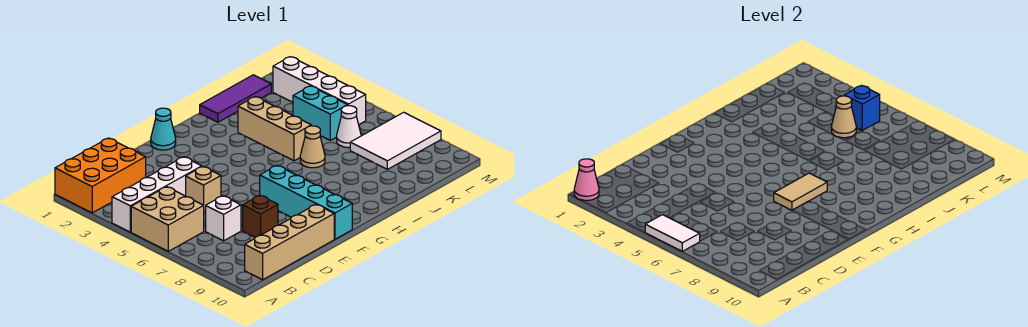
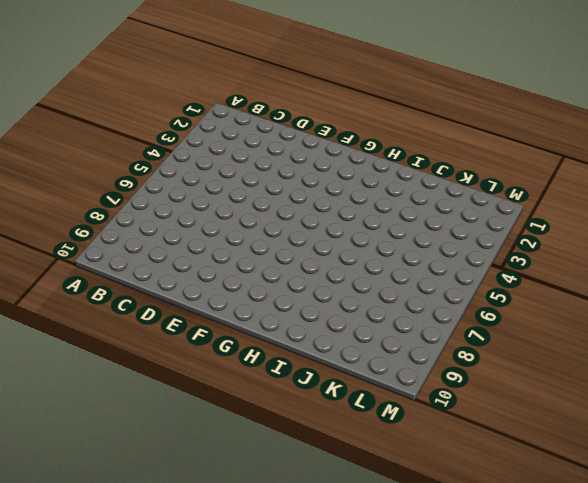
none -> orange brick A1:C2 level 1
none -> white brick A4:D4 level 1
none -> tan brick A5:B6 level 1

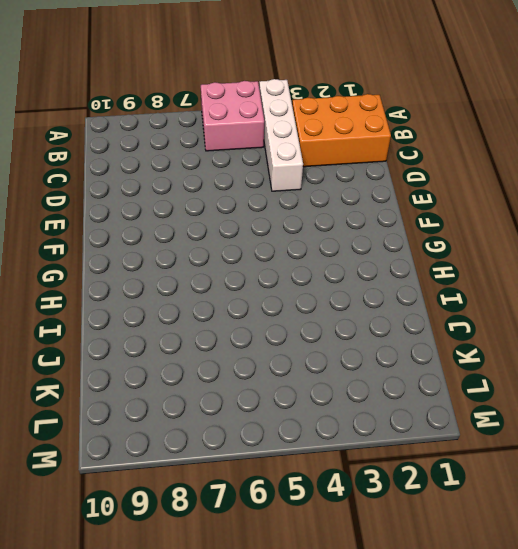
pink brick A5:B6 level 1 -> tan brick A5:B6 level 1
orange brick B1:C3 level 1 -> orange brick A1:C2 level 1
none -> tan brick B10:E10 level 1
none -> white brick C7 level 1
none -> tan brick D5 level 1

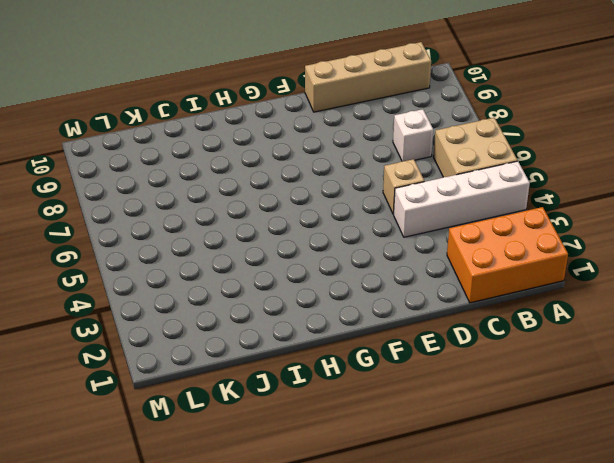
none -> brown brick D8 level 1
none -> cyan cone F1 level 1
none -> cyan brick F7:F10 level 1

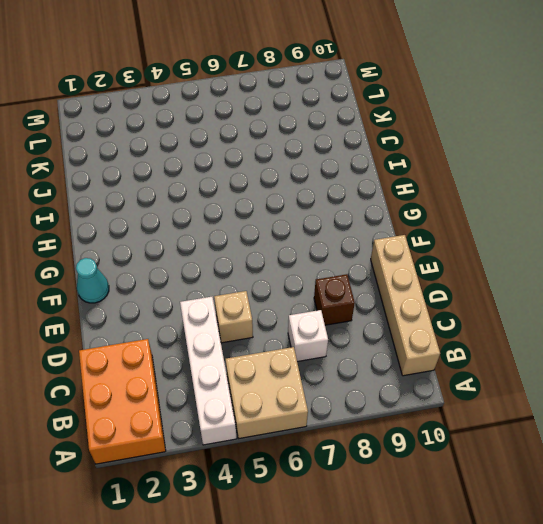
none -> cyan brick F7:F10 level 1
none -> purple tile I1:K1 level 1
none -> tan brick I3:I5 level 1

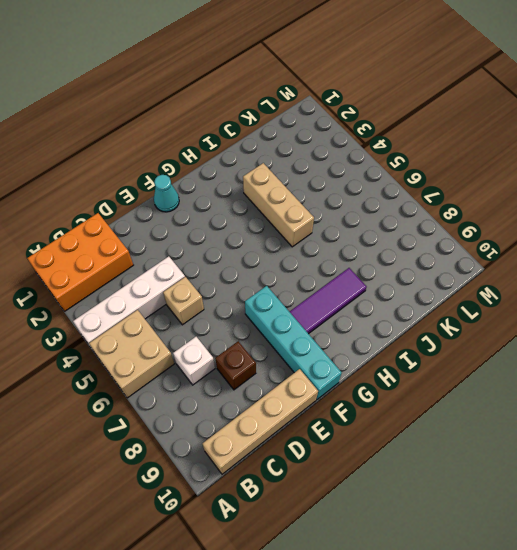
purple tile G8:I8 level 1 -> purple tile I1:K1 level 1
none -> tan cone I6 level 1
none -> cyan brick K4:K5 level 1
none -> white cone K6 level 1

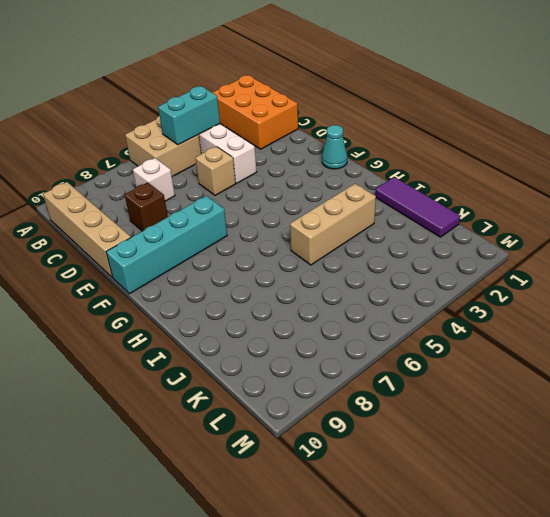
cyan brick B4:B5 level 2 -> cyan brick K4:K5 level 1
none -> tan cone I6 level 1
none -> white cone K6 level 1
none -> white tile K7:M8 level 1

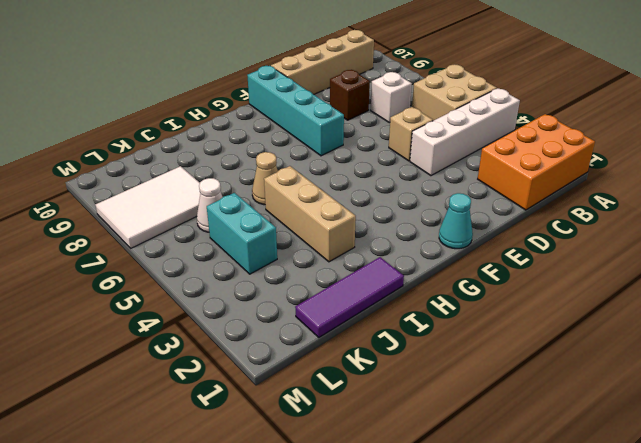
none -> white brick L2:L5 level 1
none -> pink cone A1 level 2
none -> white tile A5:A6 level 2

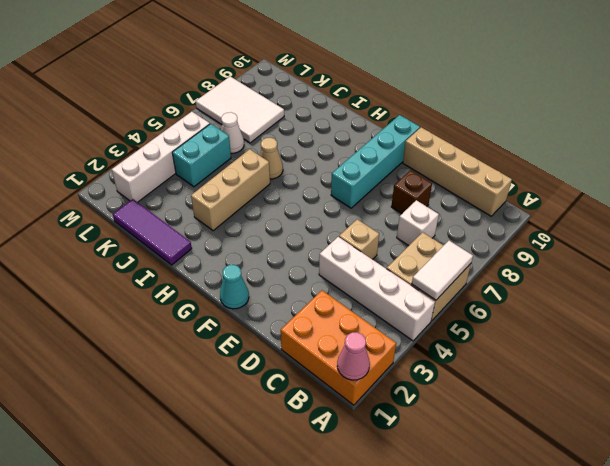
none -> tan tile F7:G7 level 2
none -> tan cone K5 level 2
none -> blue brick L5 level 2

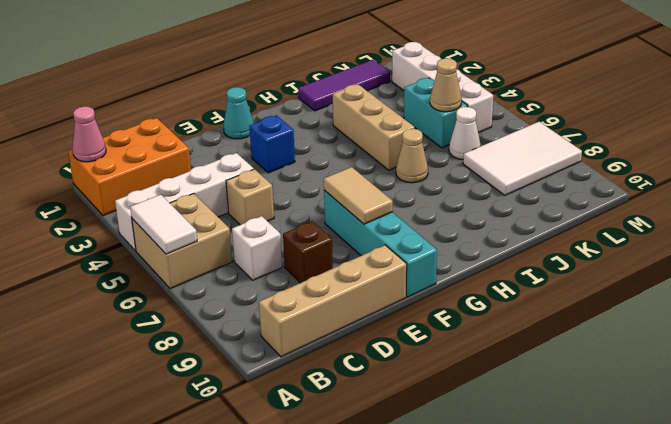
blue brick F3 level 1 -> blue brick L5 level 2
tan tile F7:F8 level 2 -> tan tile F7:G7 level 2

